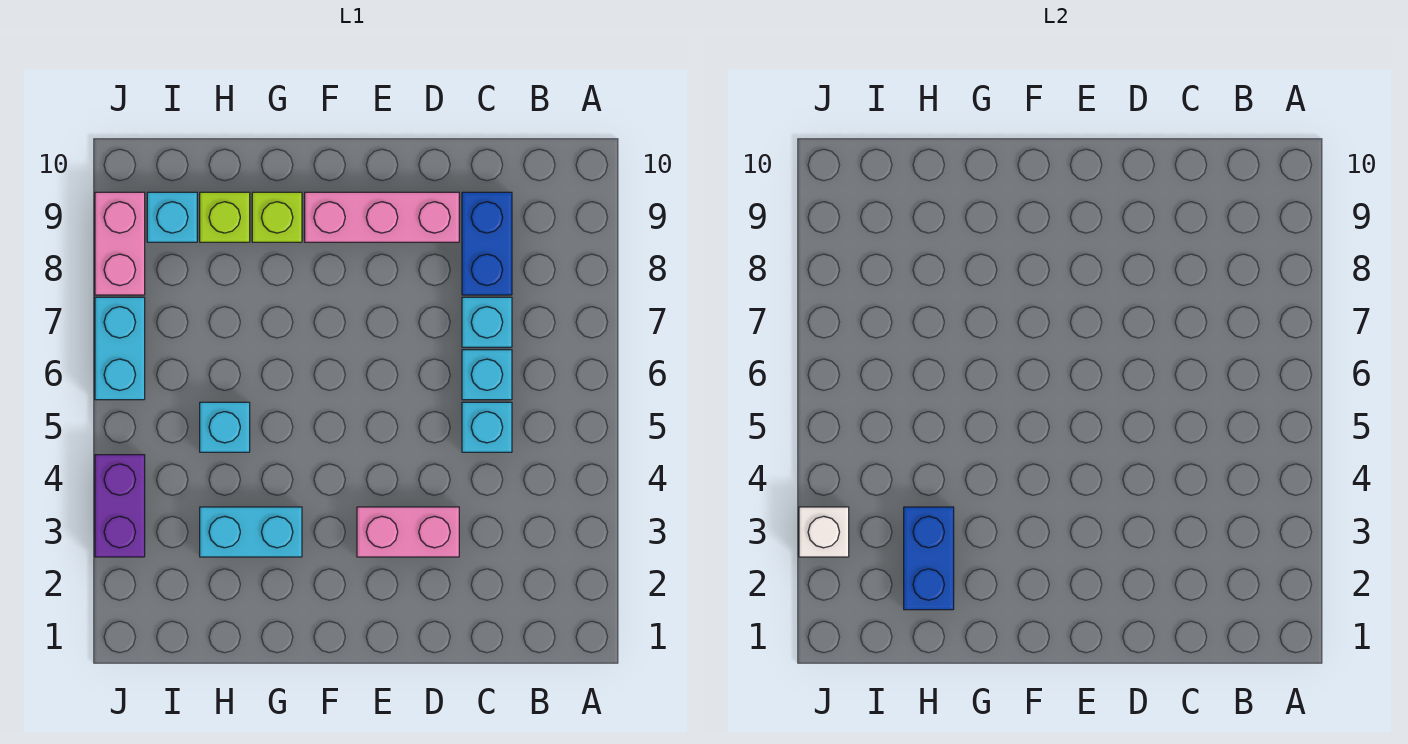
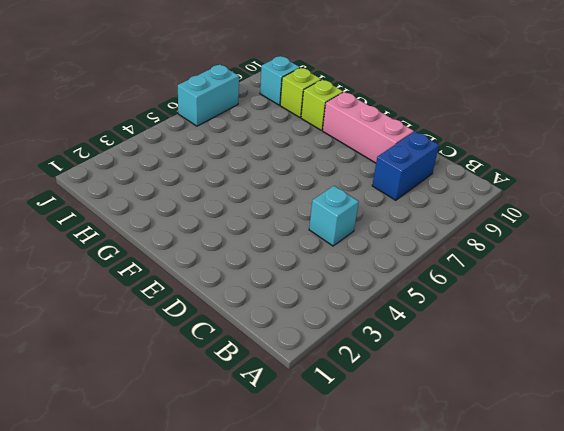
none -> cyan brick C6 level 1
none -> cyan brick C7 level 1
none -> pink brick D3:E3 level 1

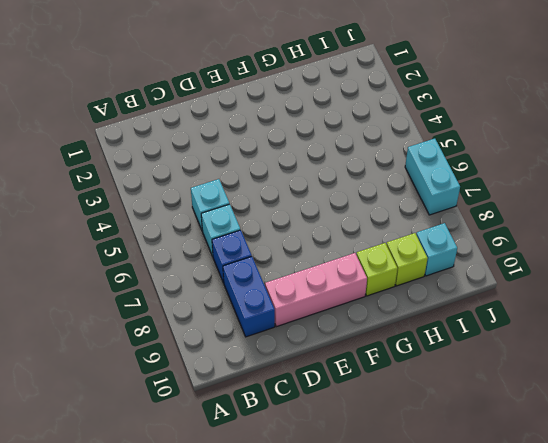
blue brick C7 level 1 -> cyan brick C7 level 1
none -> pink brick D3:E3 level 1
none -> cyan brick G3:H3 level 1
none -> cyan brick H5 level 1

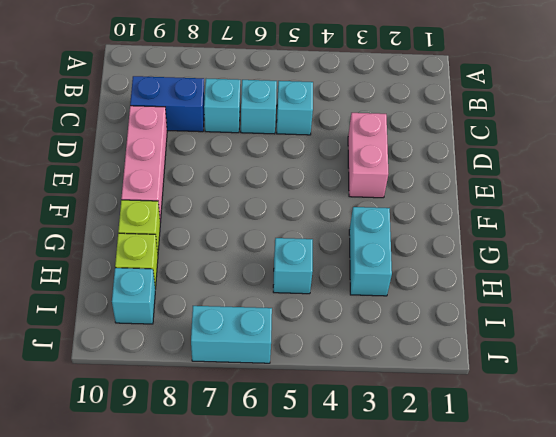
none -> purple brick J3:J4 level 1
none -> pink brick J8:J9 level 1
none -> blue brick H2:H3 level 2

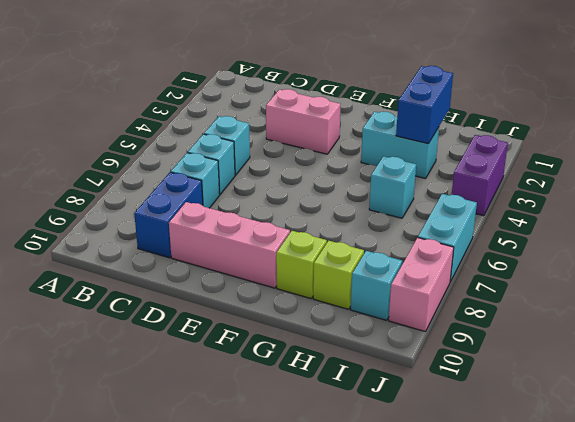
none -> white brick J3 level 2

